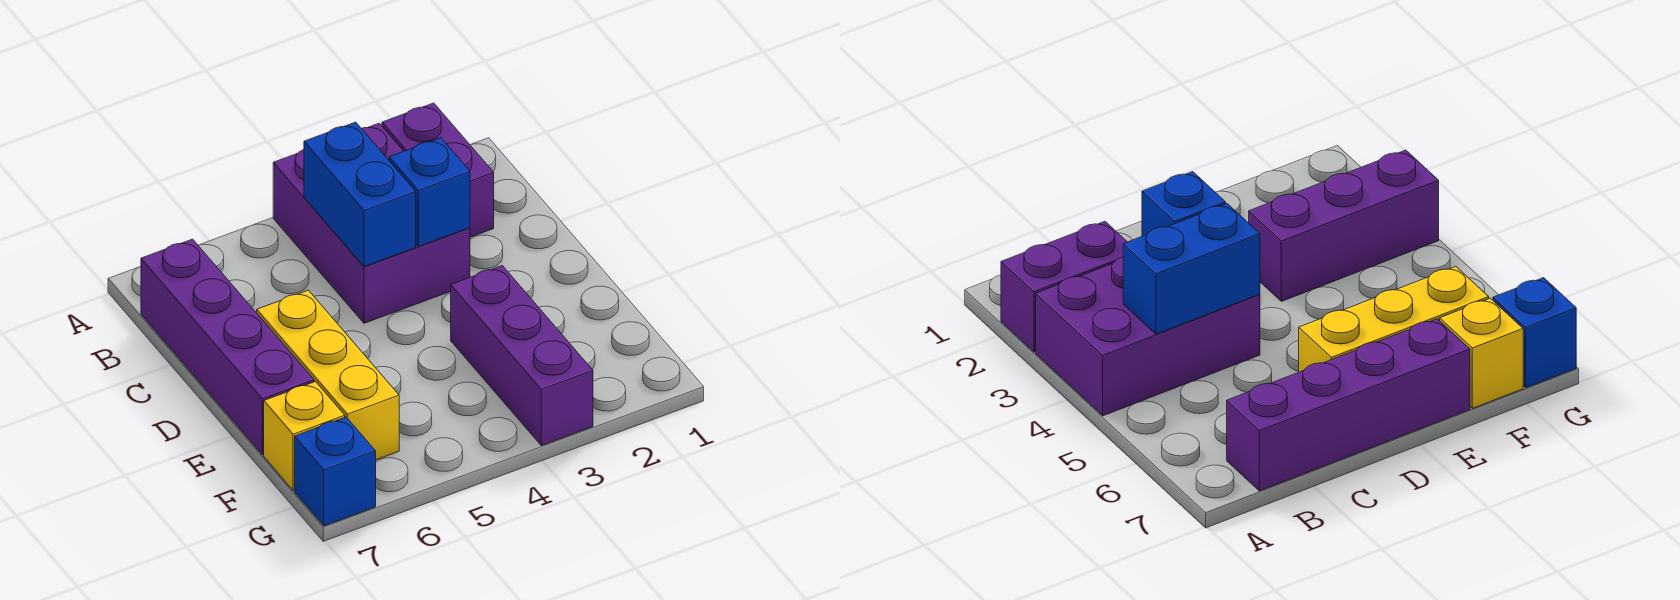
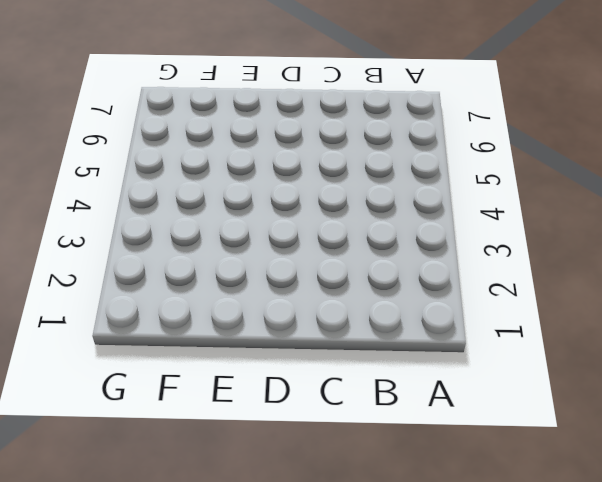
none -> purple brick A2:B2 level 1
none -> purple brick A3:C4 level 1

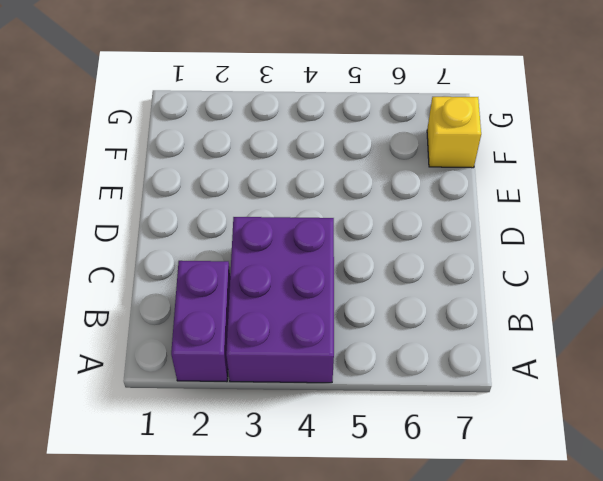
none -> purple brick B7:E7 level 1
none -> yellow brick D6:F6 level 1

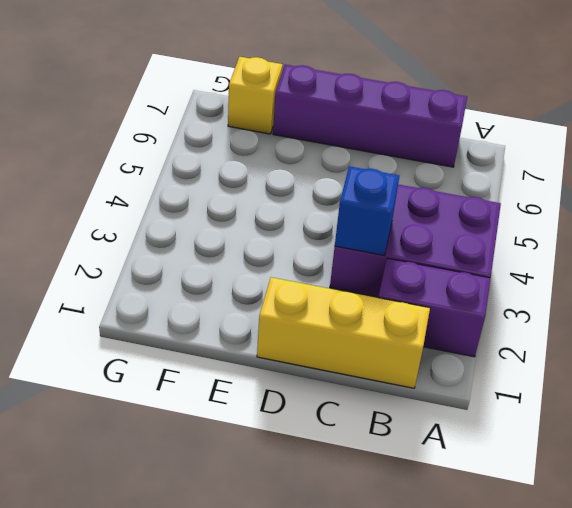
yellow brick B1:D1 level 1 -> yellow brick D6:F6 level 1
none -> purple brick E3:G3 level 1
none -> blue brick G7 level 1

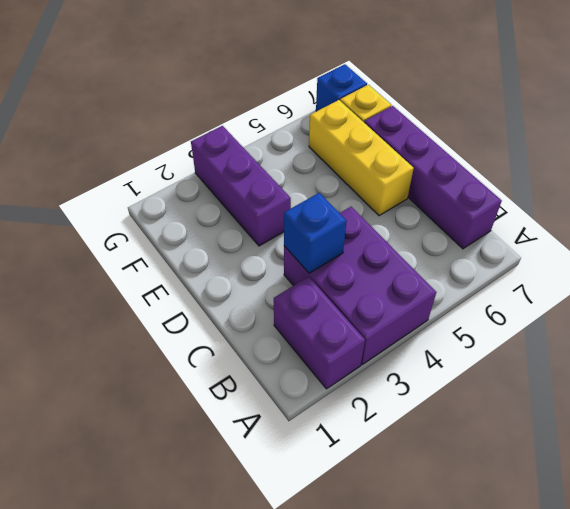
none -> blue brick B4:C4 level 2

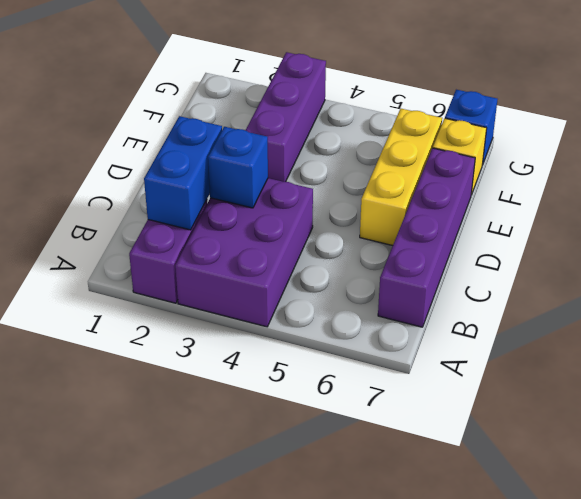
blue brick B2:C2 level 2 -> blue brick B4:C4 level 2

